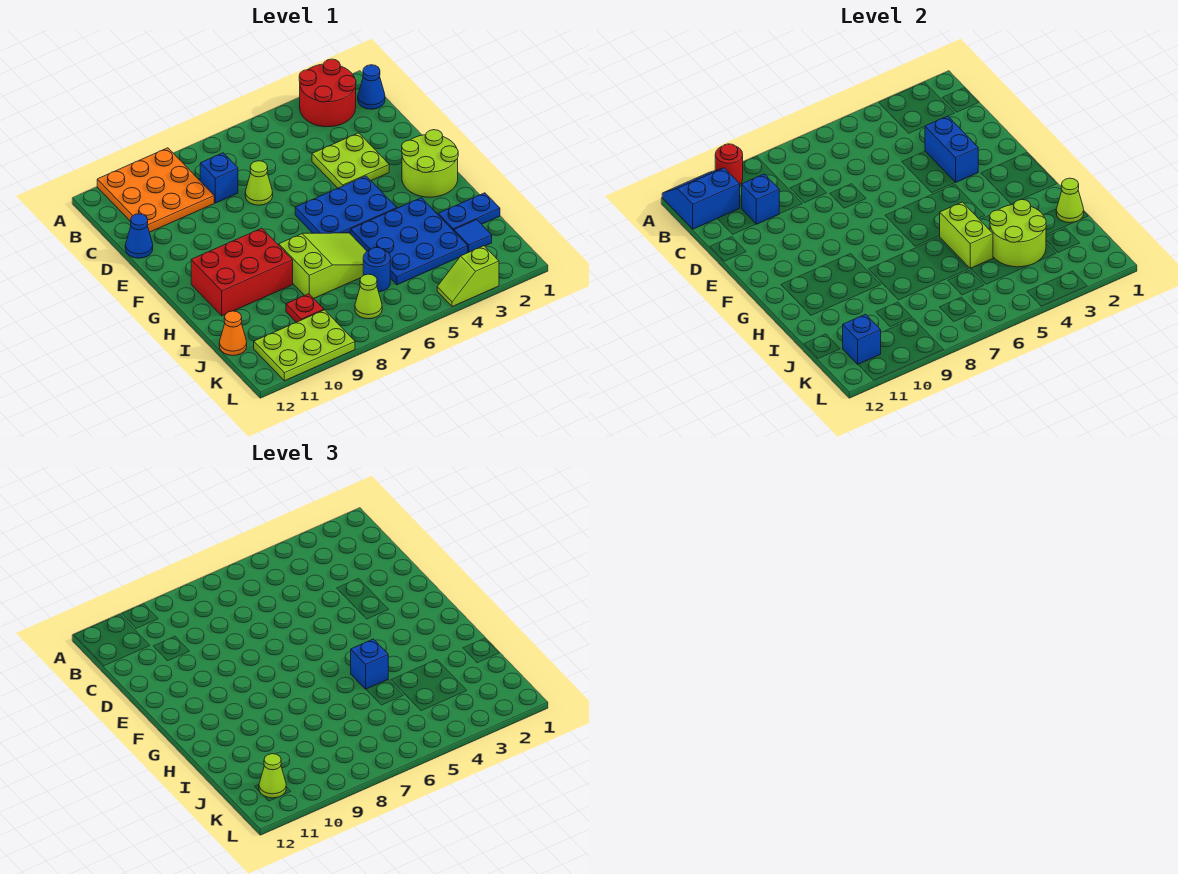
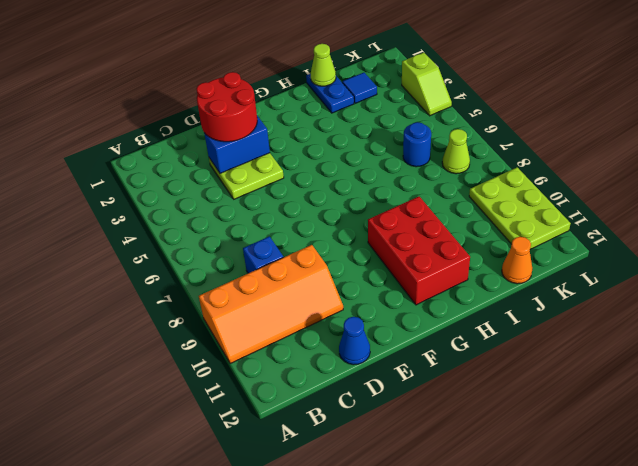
orange slope A9:D10 level 1 top 9 -> orange plate A9:C11 level 1
red round brick D2:E3 level 3 -> red round brick A2:B3 level 1
none -> blue cone B1 level 1
none -> lime cone D7 level 1
none -> lime round brick F1:G2 level 1
none -> blue plate F4:G6 level 1

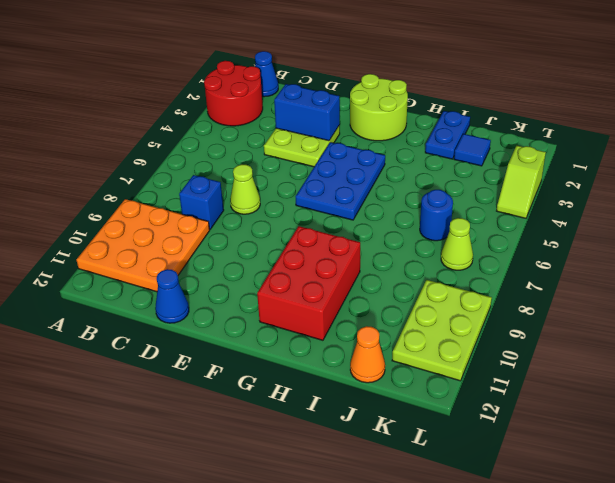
none -> blue plate H3:J5 level 1
none -> lime slope H6:I8 level 1 top 8
none -> red plate J9 level 1
none -> red round brick A10 level 2

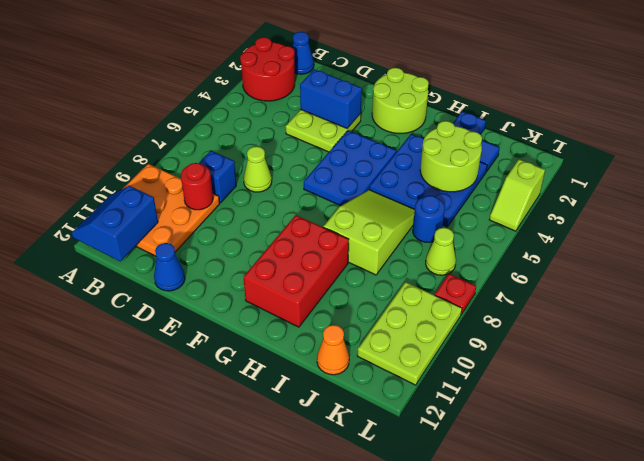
red round brick C9 level 2 -> red round brick A10 level 2
red plate L8 level 1 -> red plate J9 level 1
none -> blue brick C10 level 2
none -> lime brick H5:I5 level 2
none -> lime cone I1 level 2
none -> blue brick K11 level 2

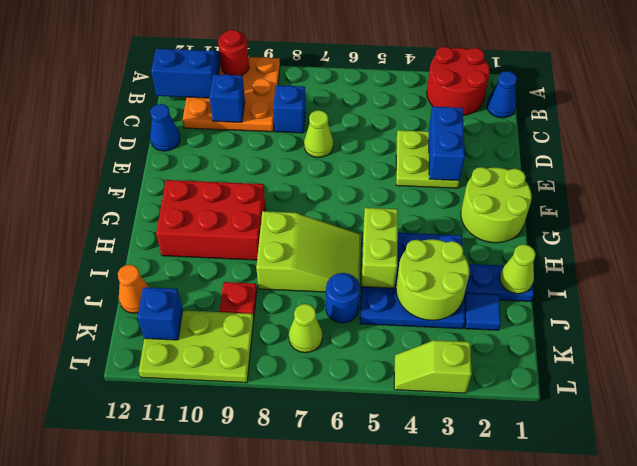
none -> blue plate F4:G6 level 1
none -> blue brick H5 level 3
none -> lime cone K11 level 3

